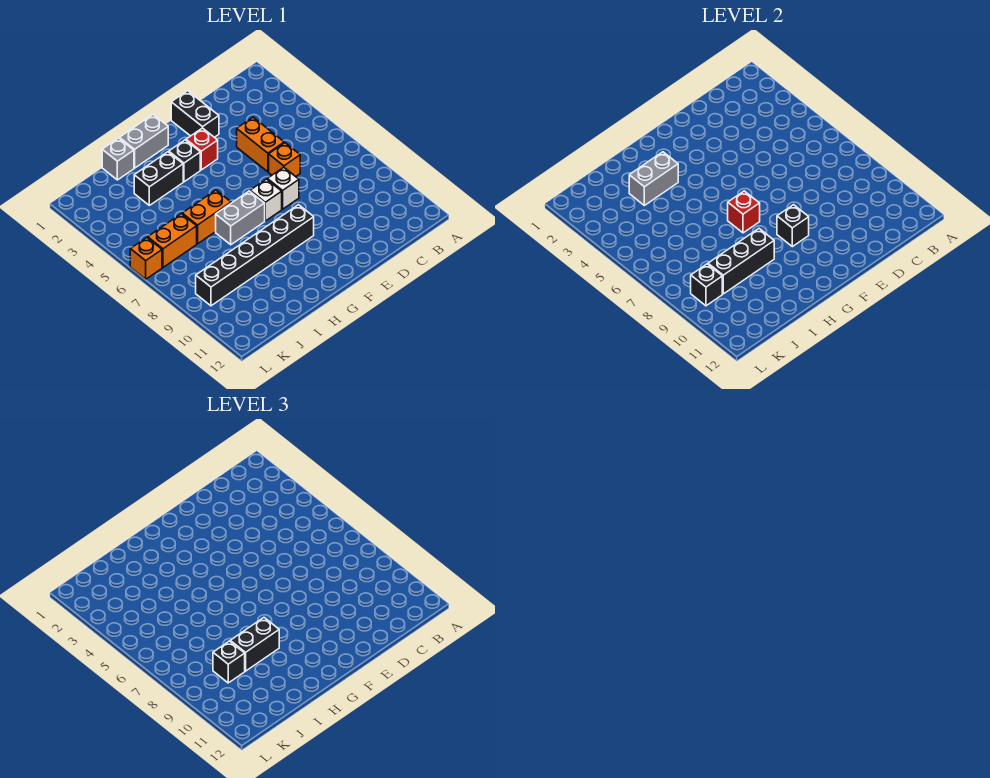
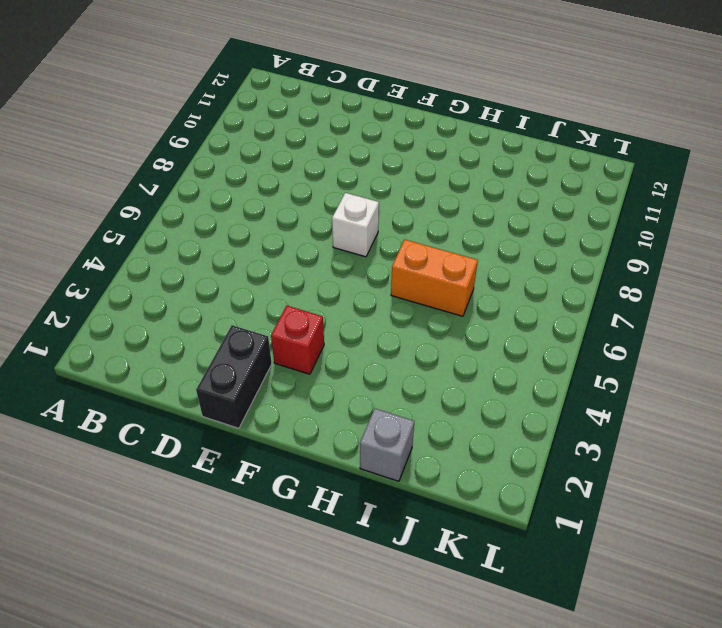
none -> orange brick D4:D5 level 1
none -> orange brick D6 level 1
none -> white brick E7 level 1

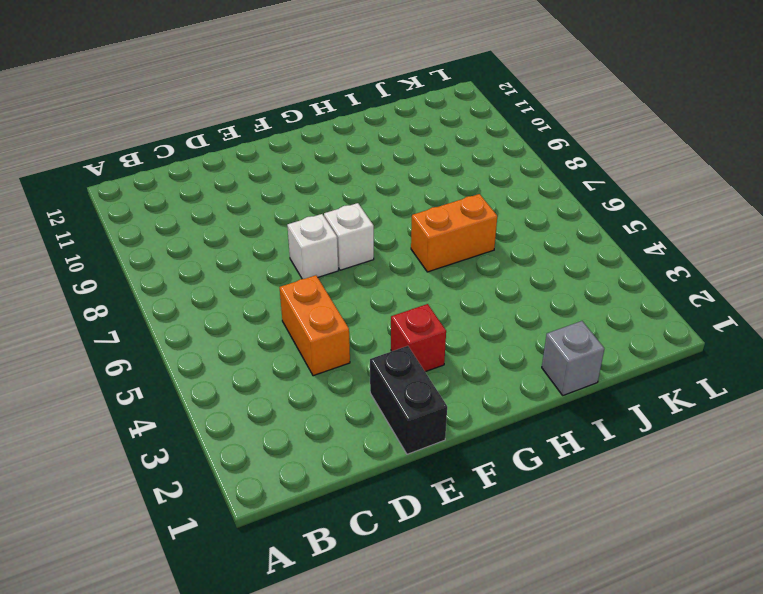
none -> orange brick D6 level 1
none -> black brick F9:K9 level 1
none -> grey brick G1:H1 level 1

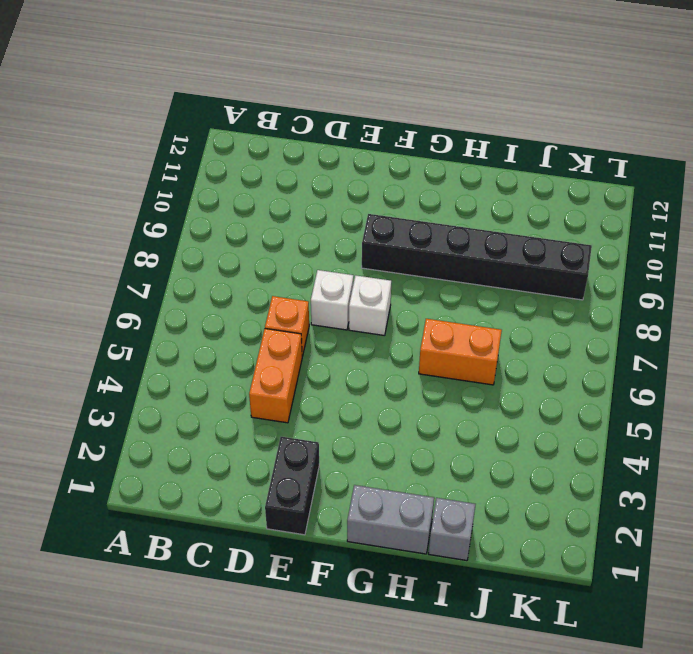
none -> red brick F3 level 1
none -> black brick G3 level 1
none -> grey brick G7:H7 level 1

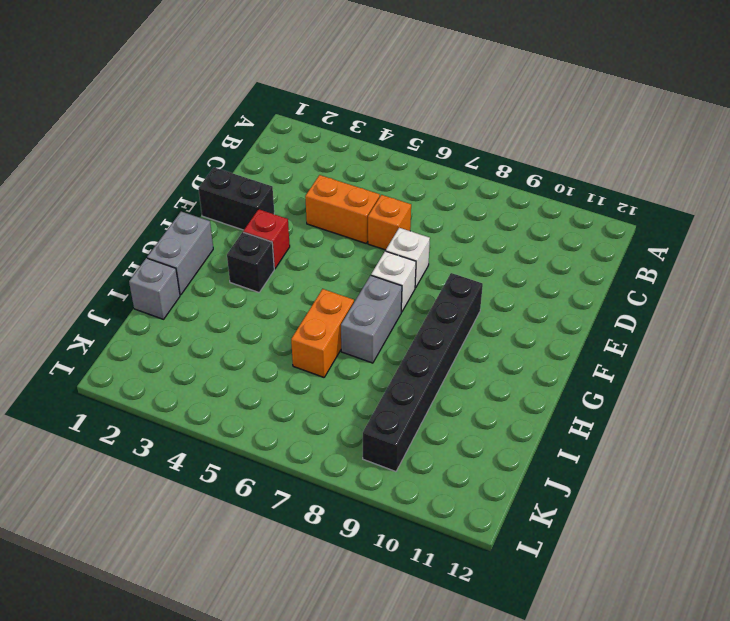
none -> black brick H3:I3 level 1
none -> orange brick J6:K6 level 1
none -> orange brick L6 level 1

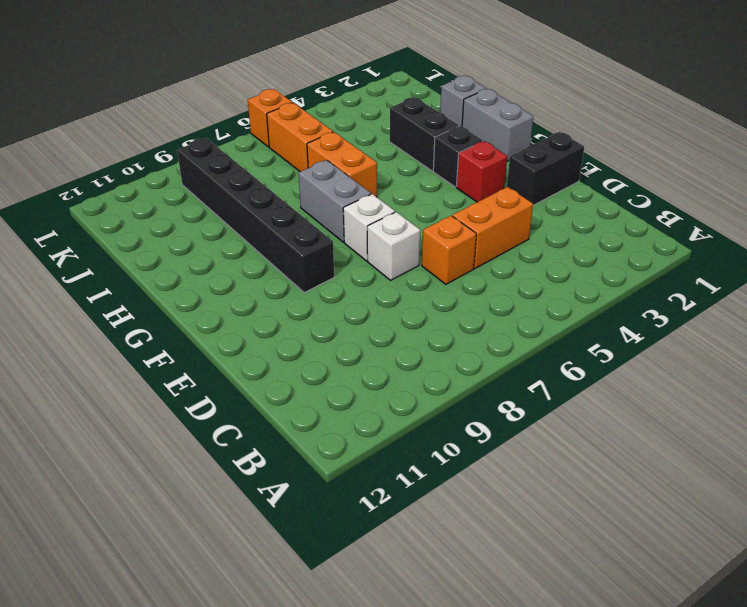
none -> black brick F9 level 2
none -> red brick G7 level 2
none -> grey brick H3:I3 level 2

